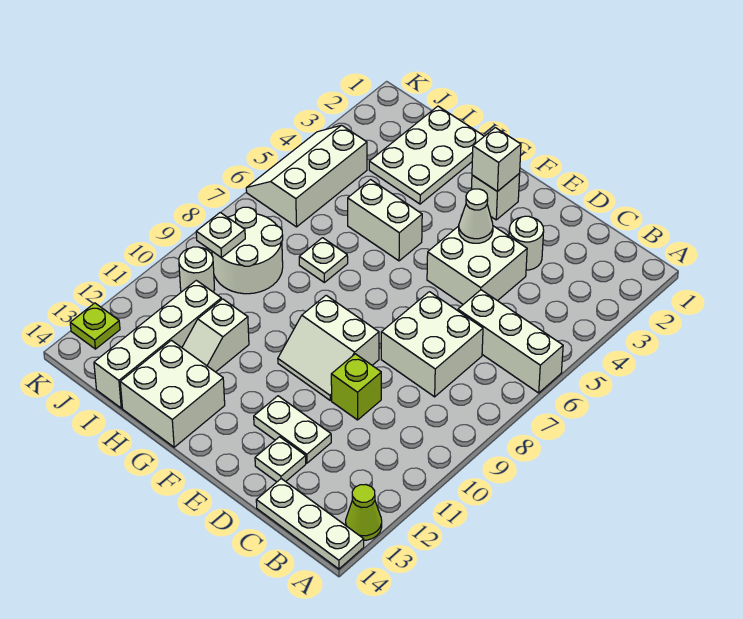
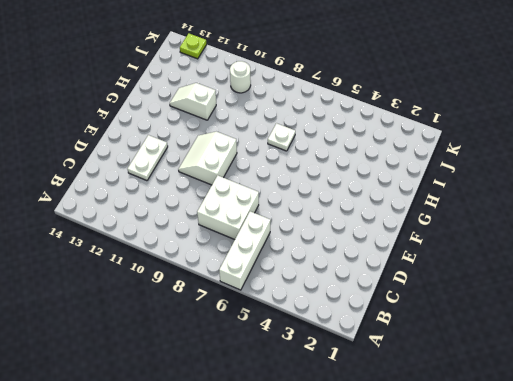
none -> lime cone A13 level 1
none -> white plate A14:C14 level 1
none -> white round brick D3 level 1

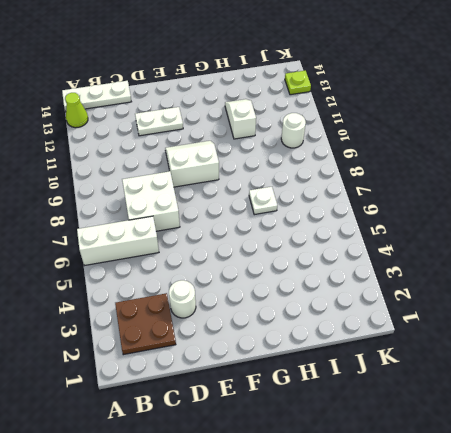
brown plate B2:C3 level 1 -> none
none -> white brick D4:E5 level 1
none -> lime brick D10 level 1
none -> white plate D13 level 1

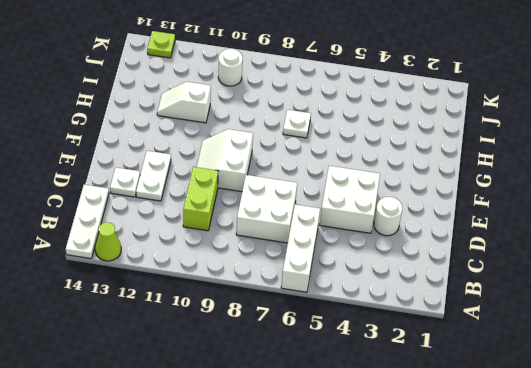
lime brick C10:D10 level 1 -> lime brick D10 level 1
none -> white brick F2 level 1
none -> white brick G5:H5 level 1
none -> white brick G13:H14 level 1

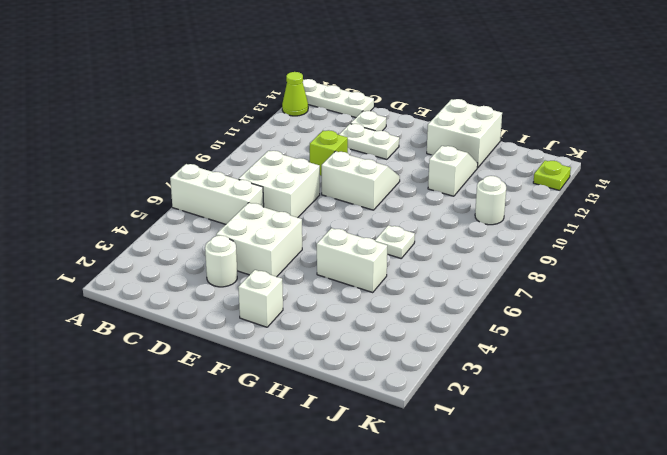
none -> white plate H1:I3 level 1
none -> white round brick I8:J9 level 1
none -> white brick I11:I14 level 1

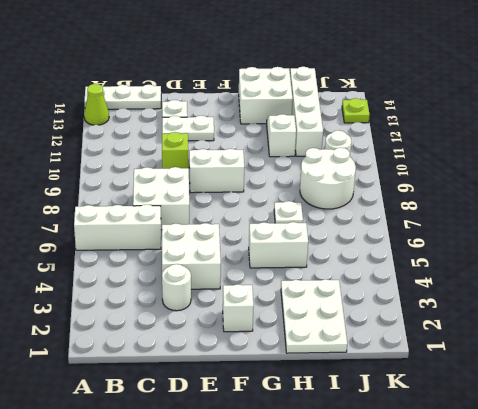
none -> white slope J4:K6 level 1 top J
none -> white cone E4 level 2
none -> white brick F2 level 2

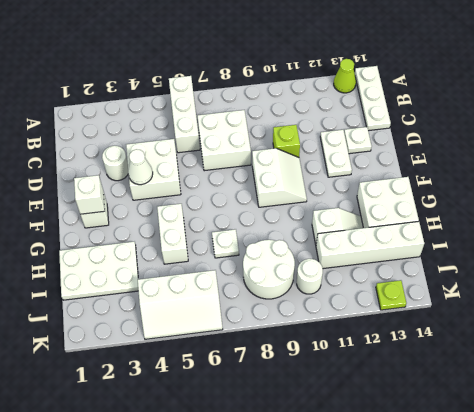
none -> white plate J9 level 2

